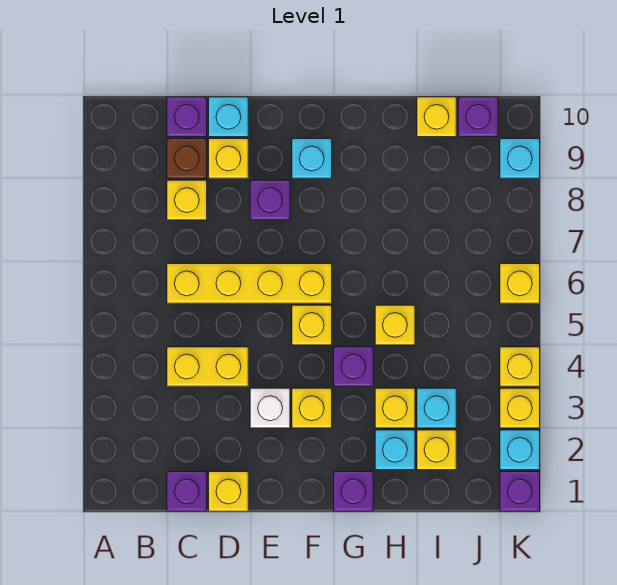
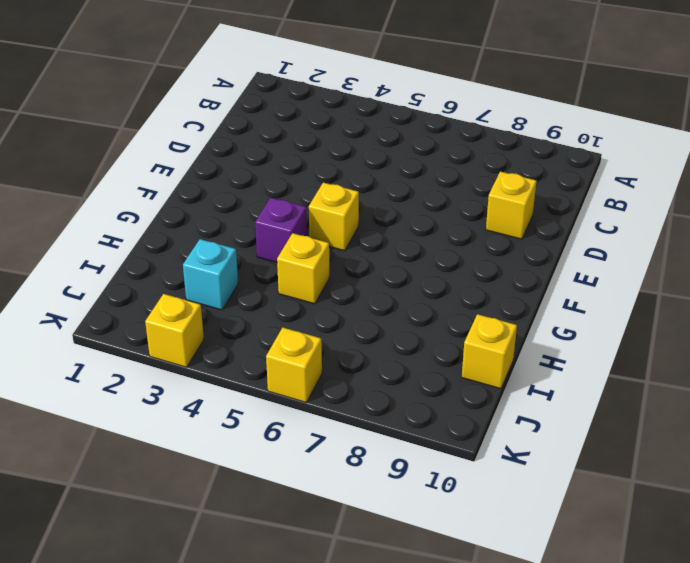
none -> purple brick C1 level 1
none -> yellow brick C4:D4 level 1
none -> yellow brick C6:F6 level 1

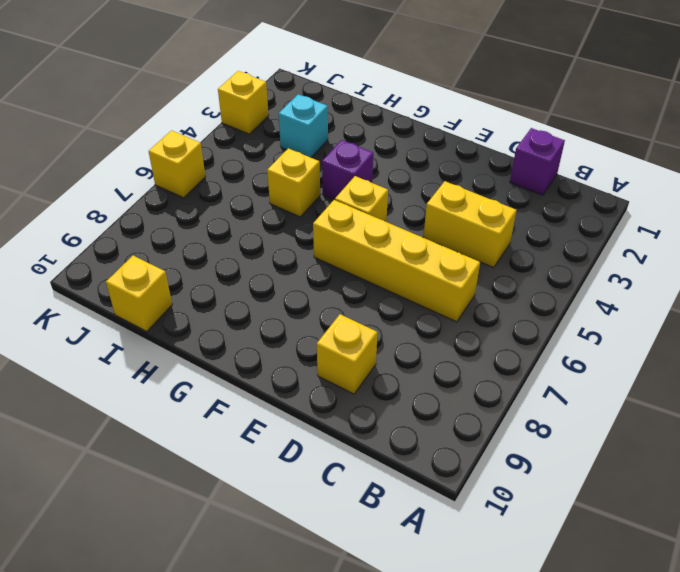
none -> yellow brick C8 level 1
none -> brown brick C9 level 1
none -> purple brick C10 level 1

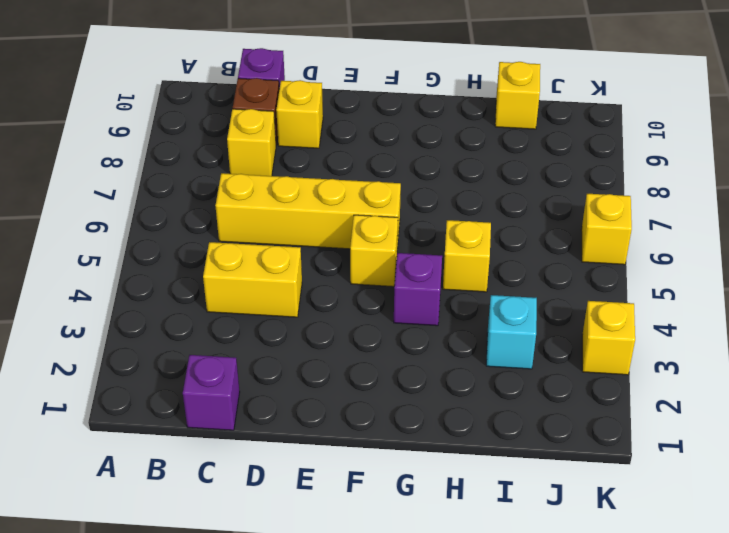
none -> yellow brick D1 level 1
none -> cyan brick D10 level 1
none -> white brick E3 level 1

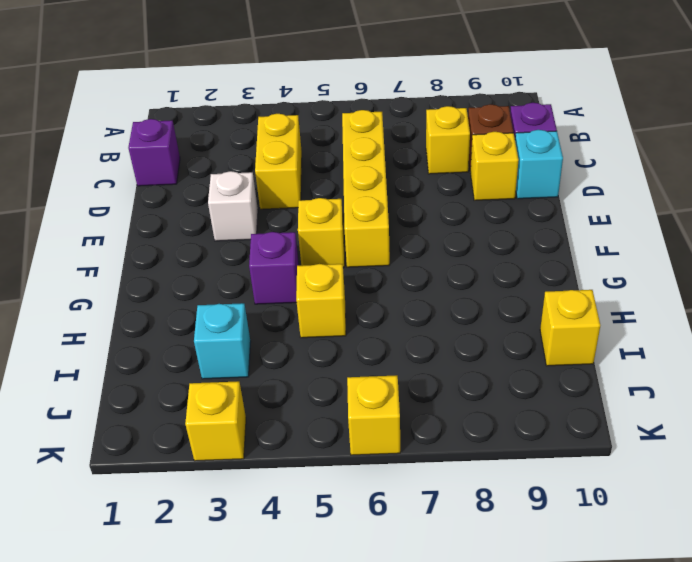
none -> yellow brick D1 level 1
none -> purple brick E8 level 1
none -> yellow brick F3 level 1

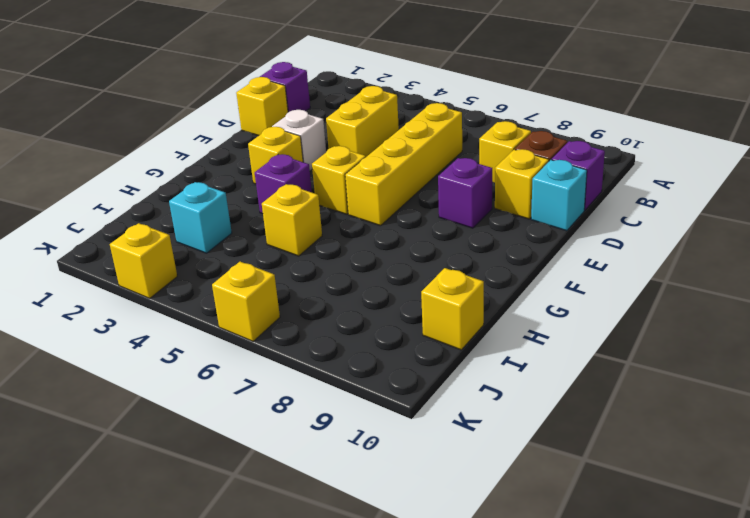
none -> cyan brick F9 level 1
none -> purple brick G1 level 1
none -> cyan brick H2 level 1

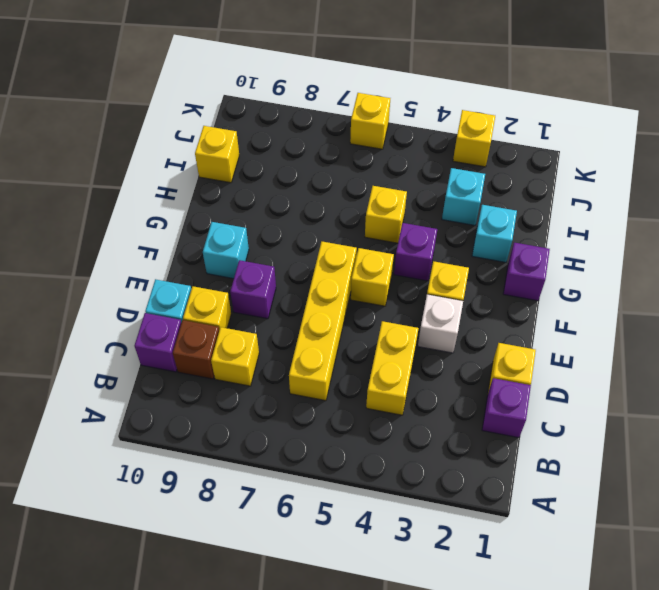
none -> yellow brick H3 level 1
none -> yellow brick I2 level 1
none -> purple brick J10 level 1

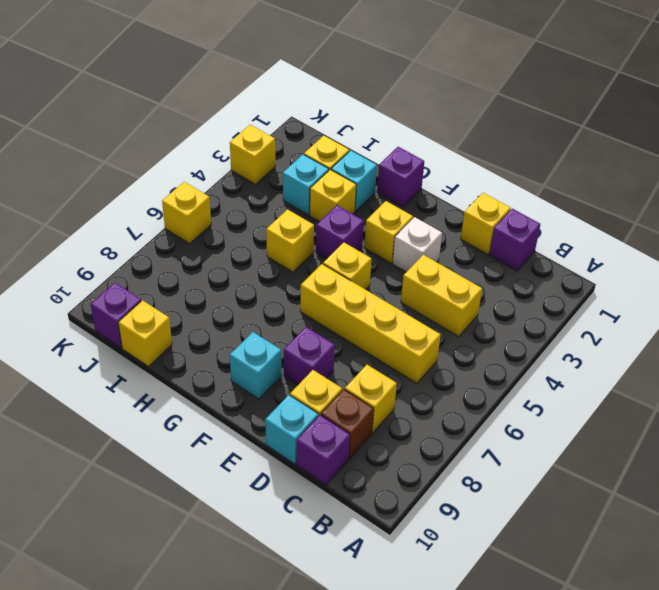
none -> purple brick K1 level 1
none -> cyan brick K2 level 1
none -> yellow brick K4 level 1

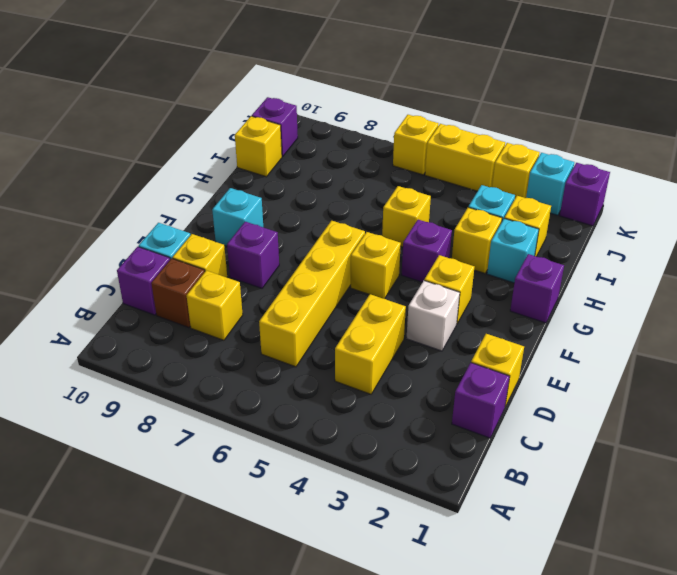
yellow brick K4:K5 level 1 -> yellow brick K4 level 1
none -> cyan brick K9 level 1

